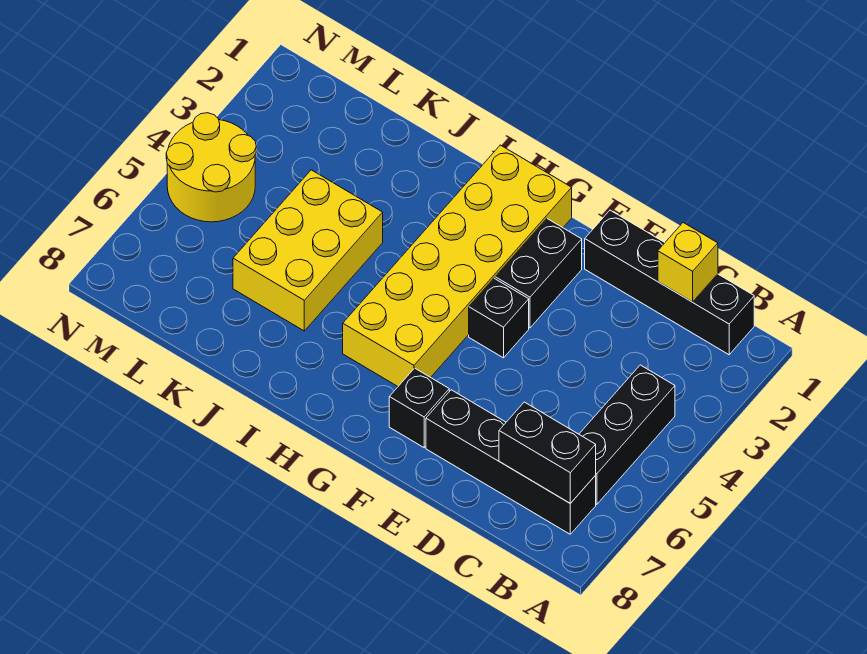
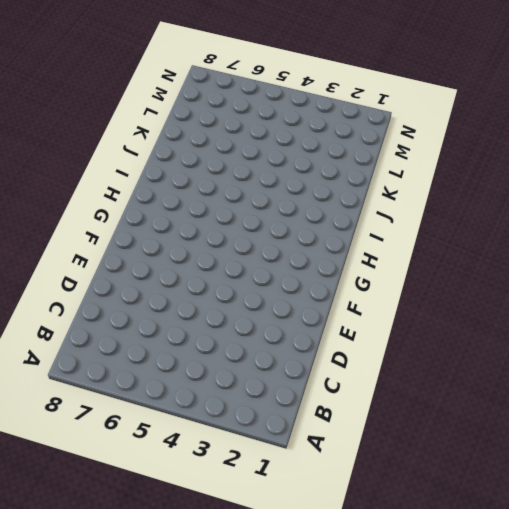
none -> black brick B1:E1 level 1
none -> black brick B4:B6 level 1

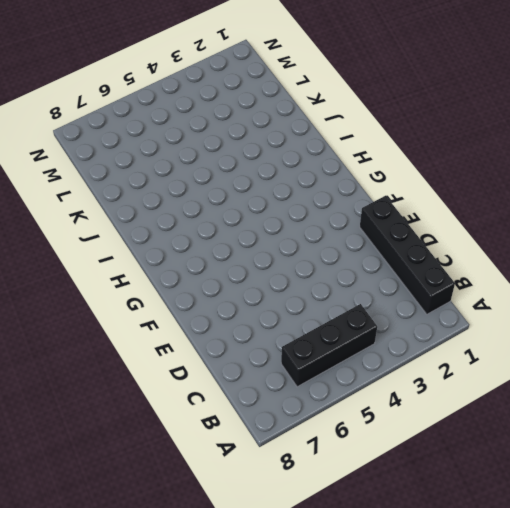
none -> black brick B7:E7 level 1
none -> black brick F2:F3 level 1

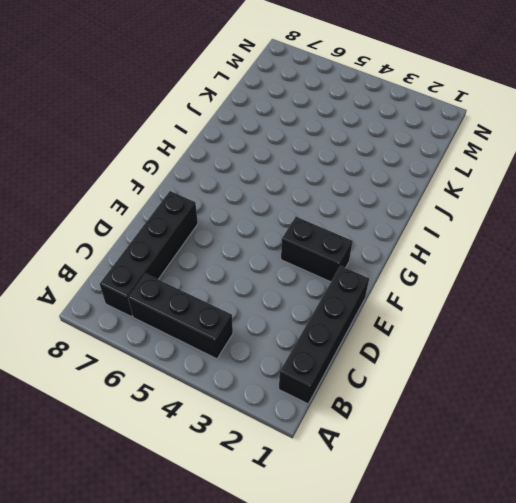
none -> black brick F4 level 1
none -> black brick F7 level 1

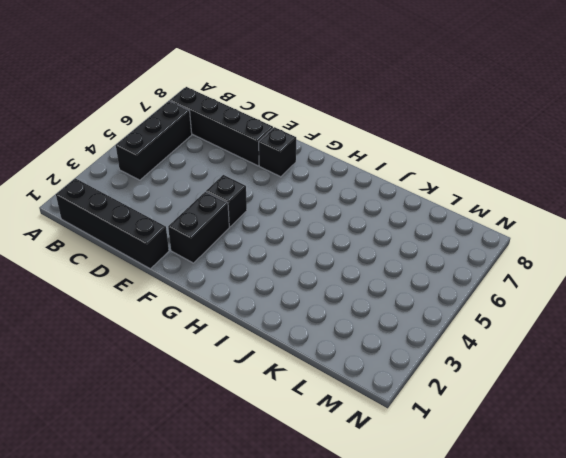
none -> yellow brick G1:H6 level 1
none -> yellow brick J4:K6 level 1

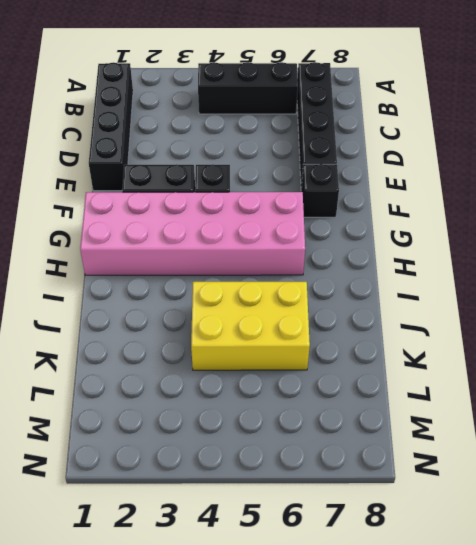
pink brick G1:H6 level 1 -> yellow brick G1:H6 level 1
none -> yellow round brick M4:N5 level 1
none -> black brick B7:C7 level 2

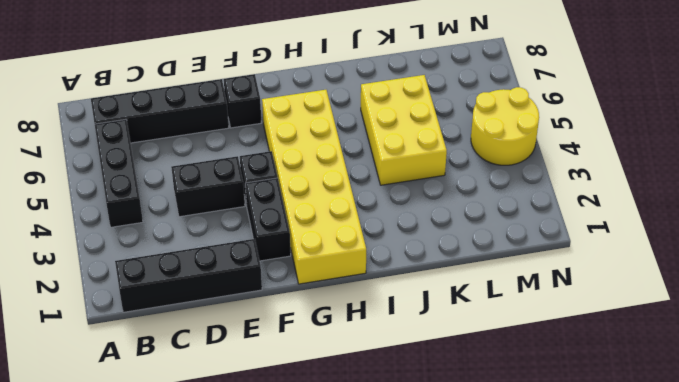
black brick D4:E4 level 1 -> black brick B7:C7 level 2
none -> yellow brick C1 level 2

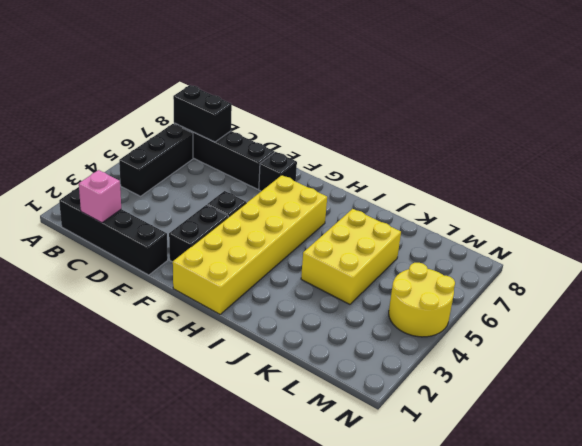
pink brick C1 level 2 -> yellow brick C1 level 2

